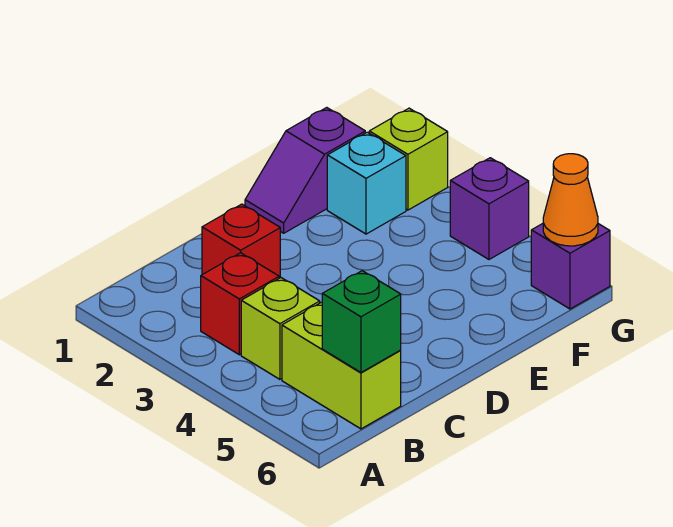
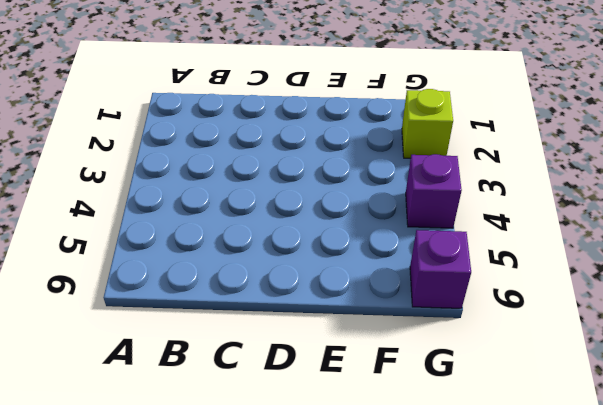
none -> red brick B3 level 1
none -> lime brick B4 level 1

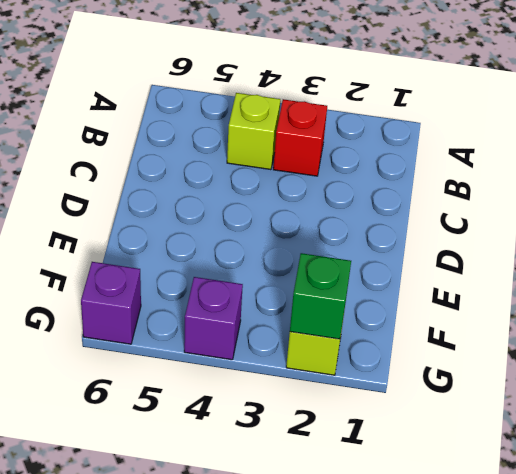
green brick G2 level 2 -> green brick B6 level 2
none -> lime brick B5:B6 level 1
none -> red brick C2 level 1

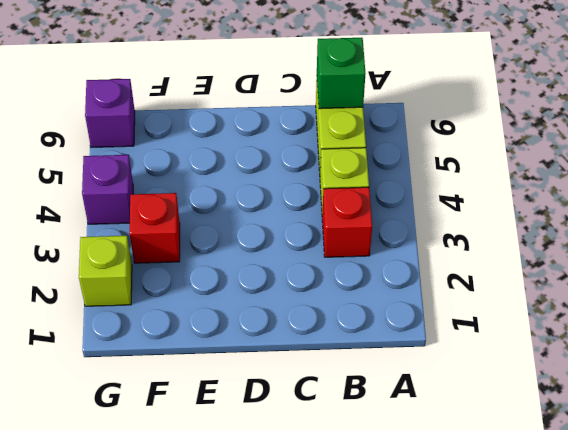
red brick F3 level 1 -> red brick C2 level 1
none -> purple slope E1:F1 level 1 top F
none -> cyan brick F2 level 1

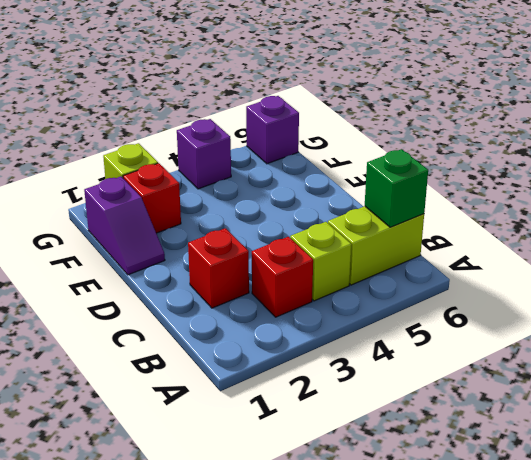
red brick F2 level 1 -> cyan brick F2 level 1
none -> orange cone G6 level 2

